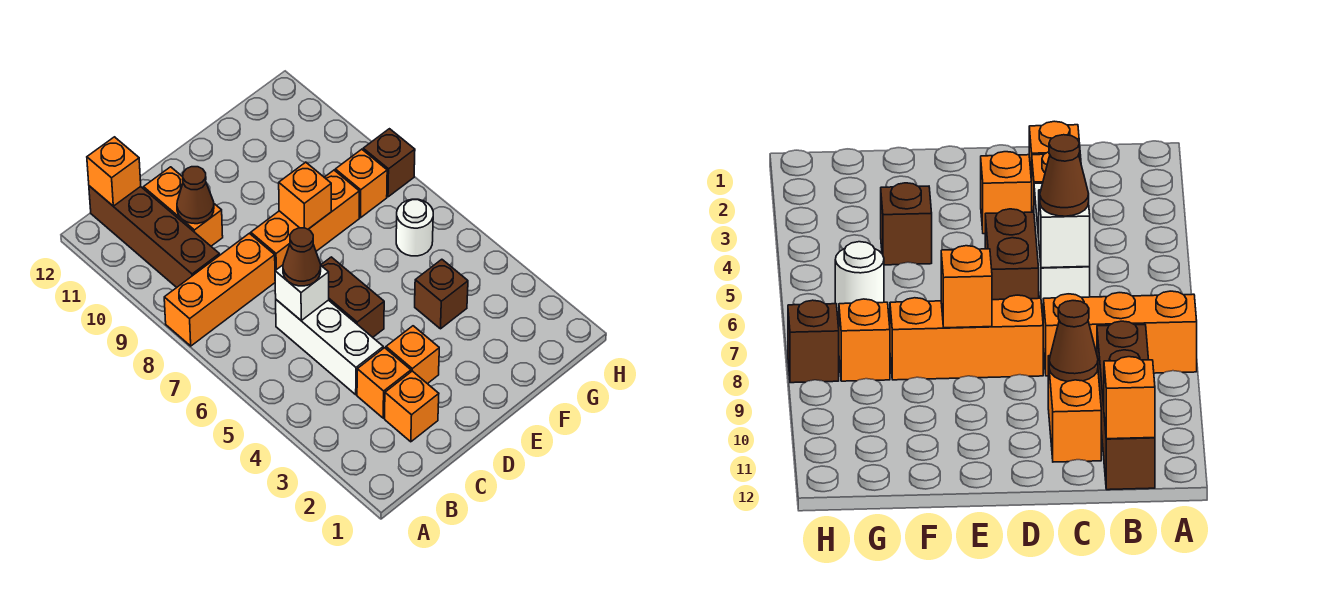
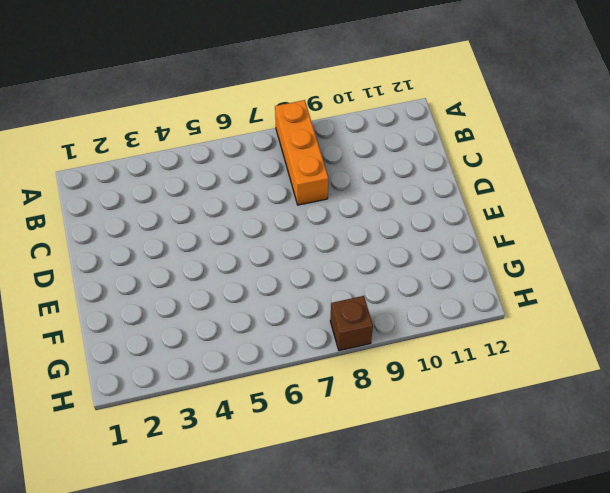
none -> brown brick B9:B12 level 1
none -> orange brick C2 level 1
none -> orange brick C3 level 1

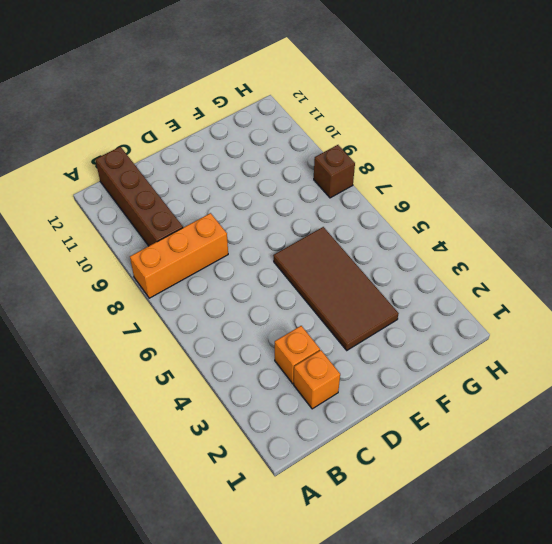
brown tile E3:F6 level 1 -> brown brick F4 level 1
none -> white brick C4:C6 level 1
none -> orange brick C10:C11 level 1
none -> orange brick D3 level 1

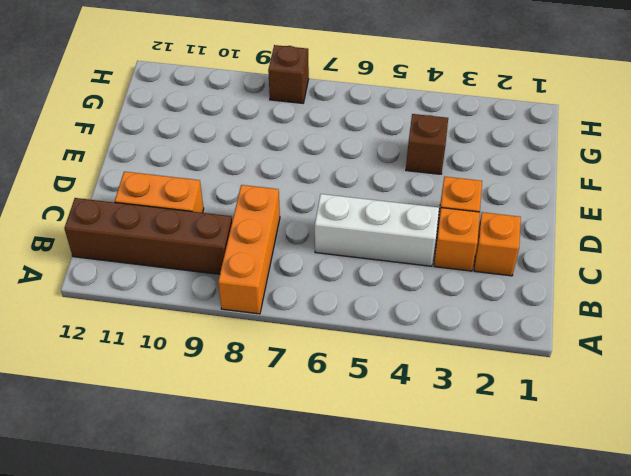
none -> brown brick D5:D6 level 1
none -> orange brick D8:F8 level 1
none -> white round brick G6 level 1

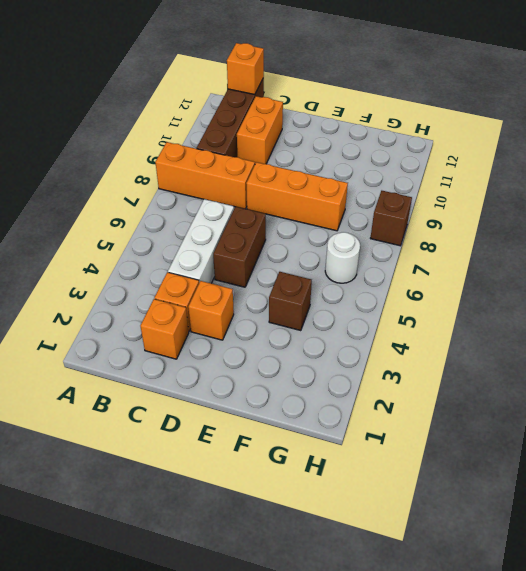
none -> orange brick G8 level 1
none -> white brick C6 level 2
none -> brown cone C10 level 2

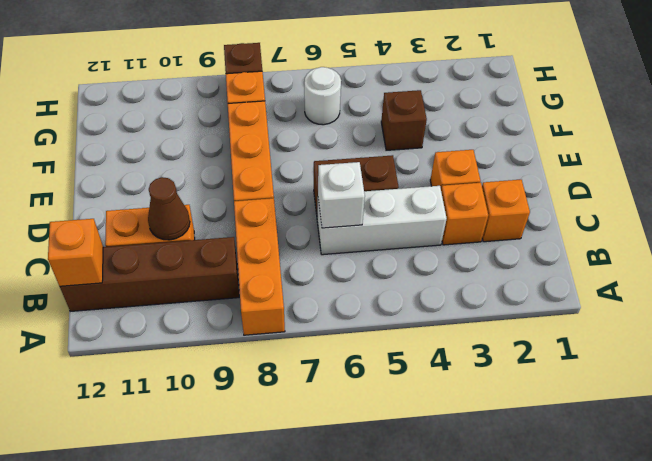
none -> orange brick E8 level 2
none -> brown cone C6 level 3

